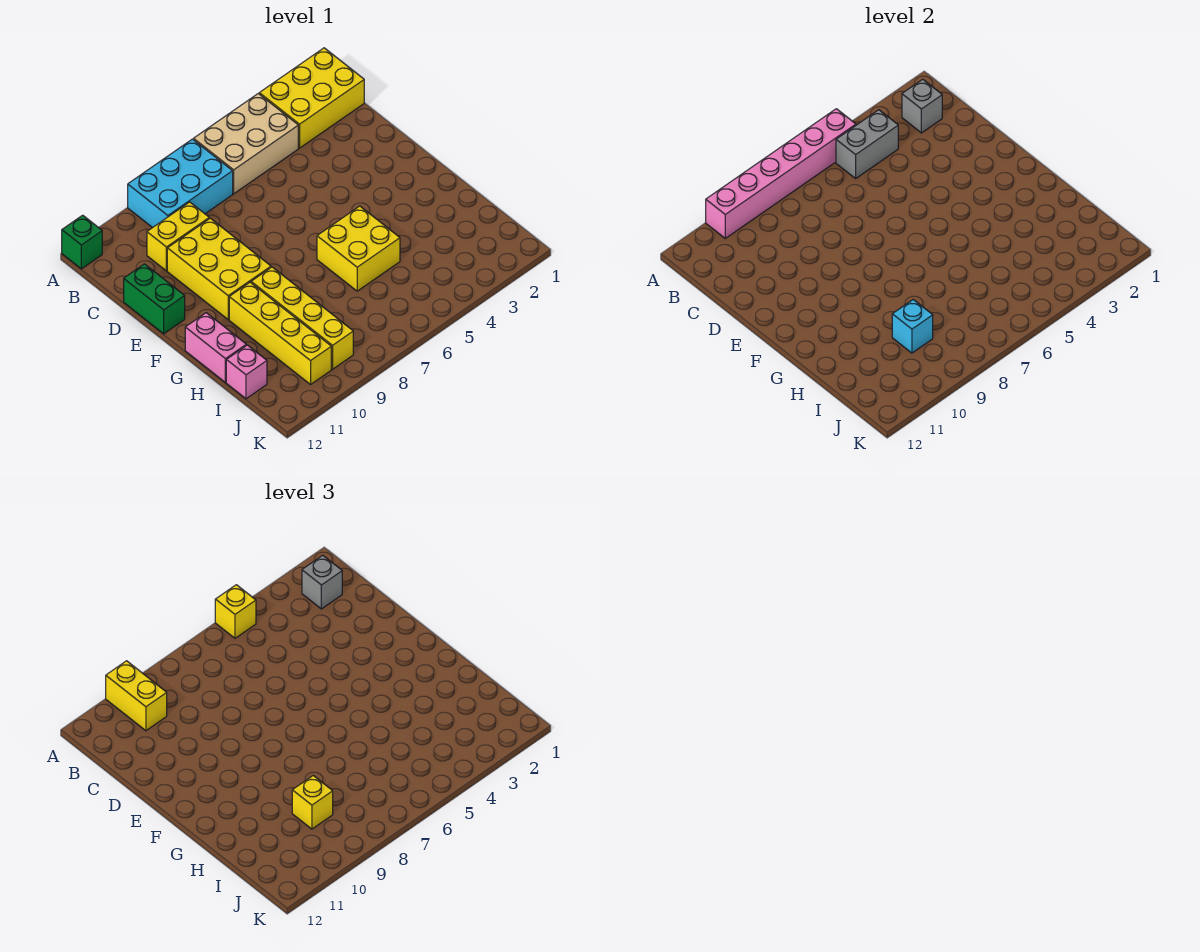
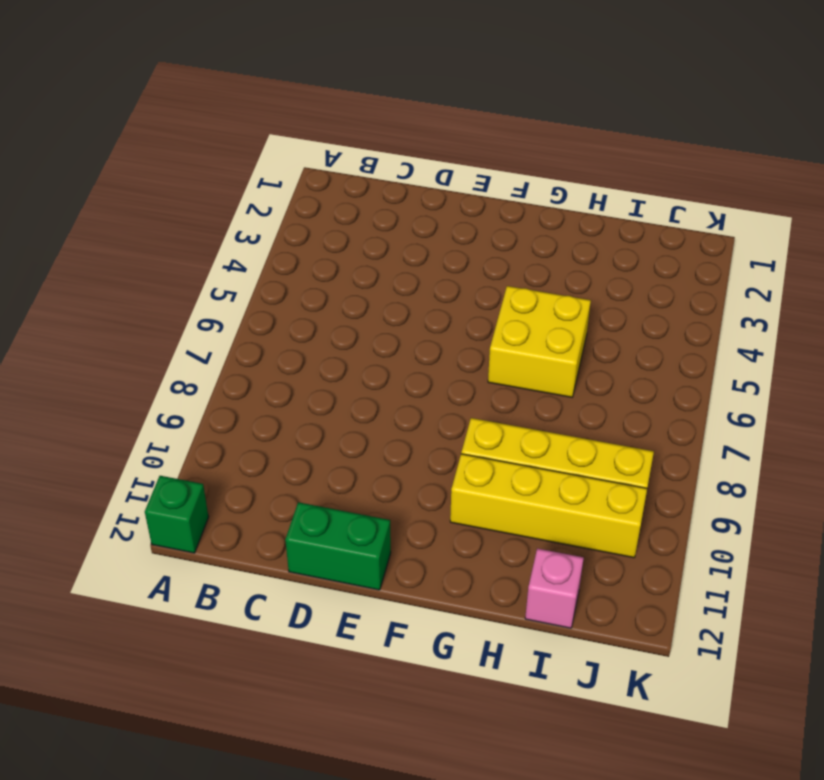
none -> yellow brick A1:B3 level 1
none -> tan brick A4:B6 level 1
none -> cyan brick A7:B9 level 1

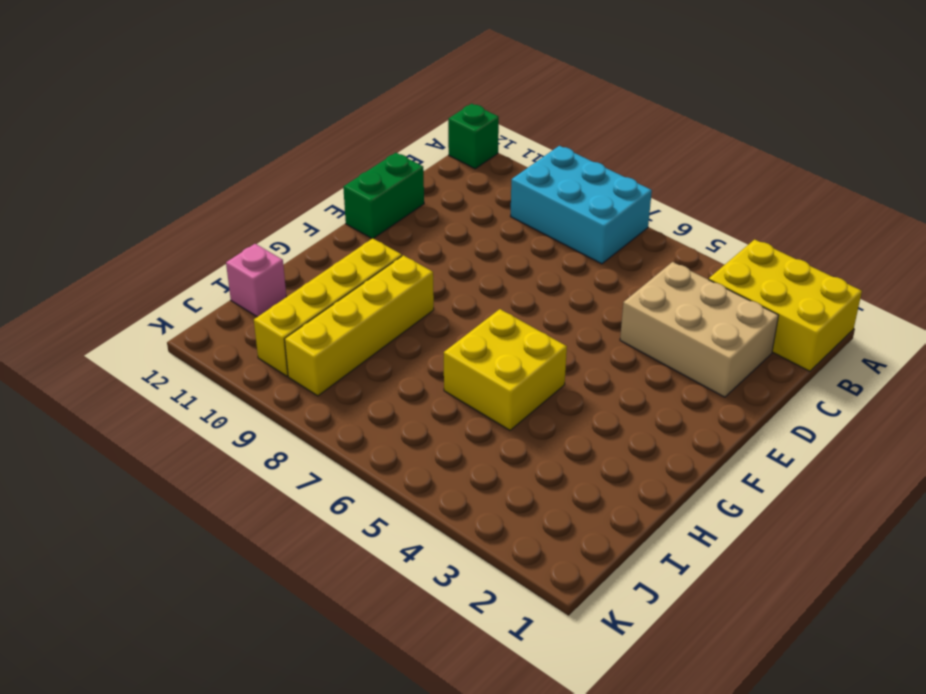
tan brick C2:D4 level 1 -> tan brick A4:B6 level 1
none -> yellow brick C9:C10 level 1
none -> yellow brick D9:F10 level 1
none -> pink brick G12:H12 level 1

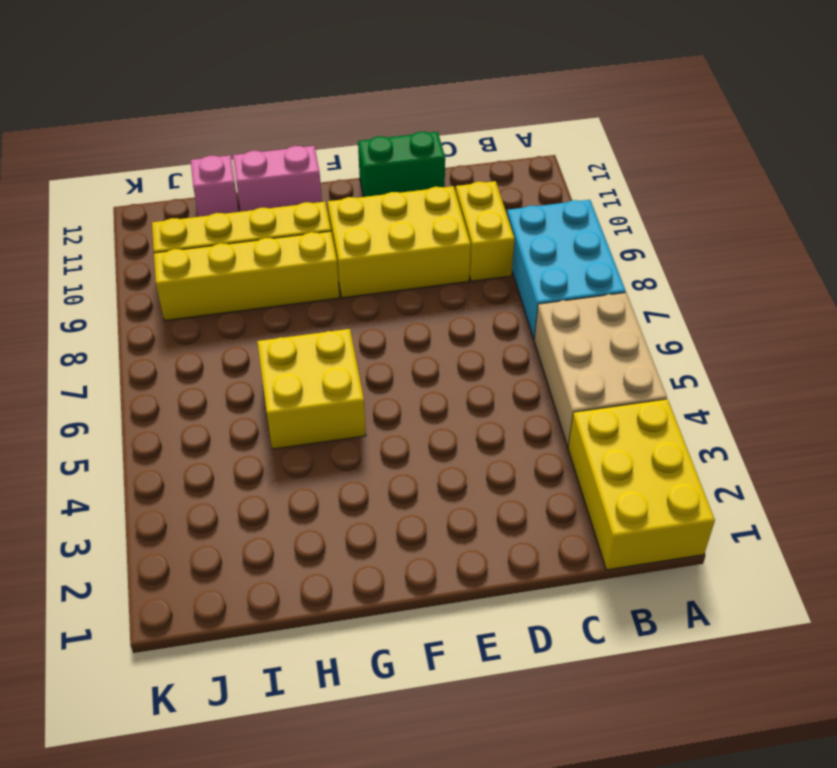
none -> green brick A12 level 1
none -> pink brick A5:A10 level 2
none -> grey brick B2 level 2

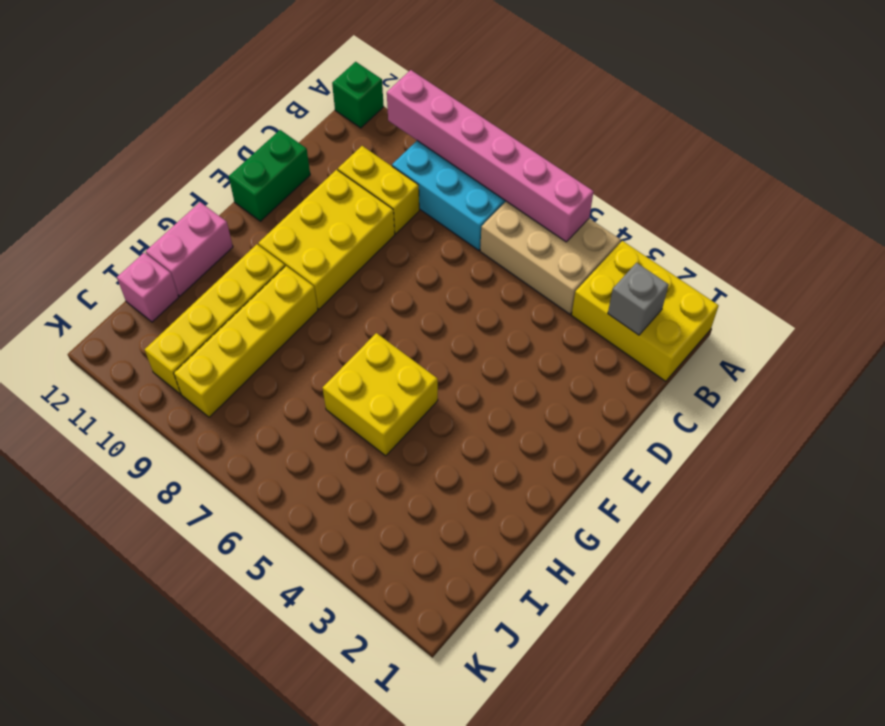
none -> grey brick B4:B5 level 2
none -> cyan brick I9 level 2
none -> yellow brick A5 level 3

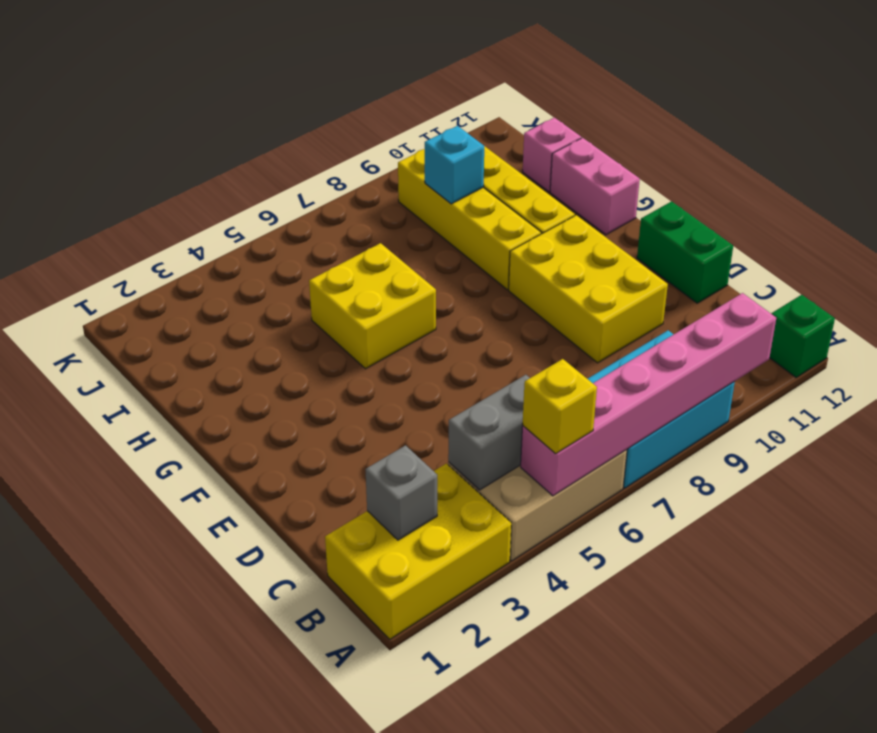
none -> yellow brick C9:C10 level 1
none -> yellow brick A10:B10 level 3
none -> grey brick B2 level 3

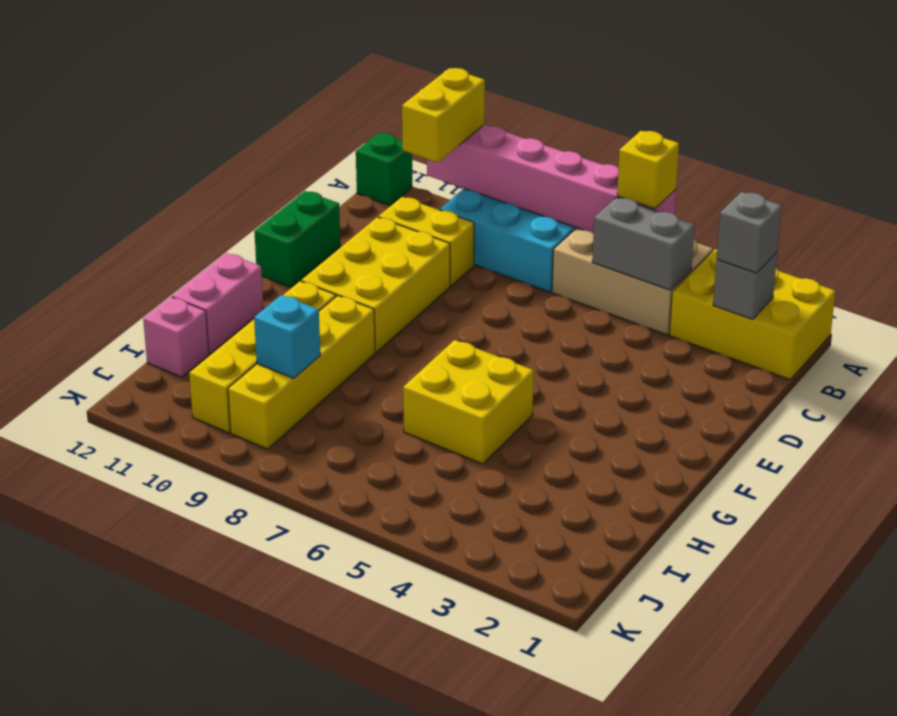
none -> yellow brick I9 level 3

